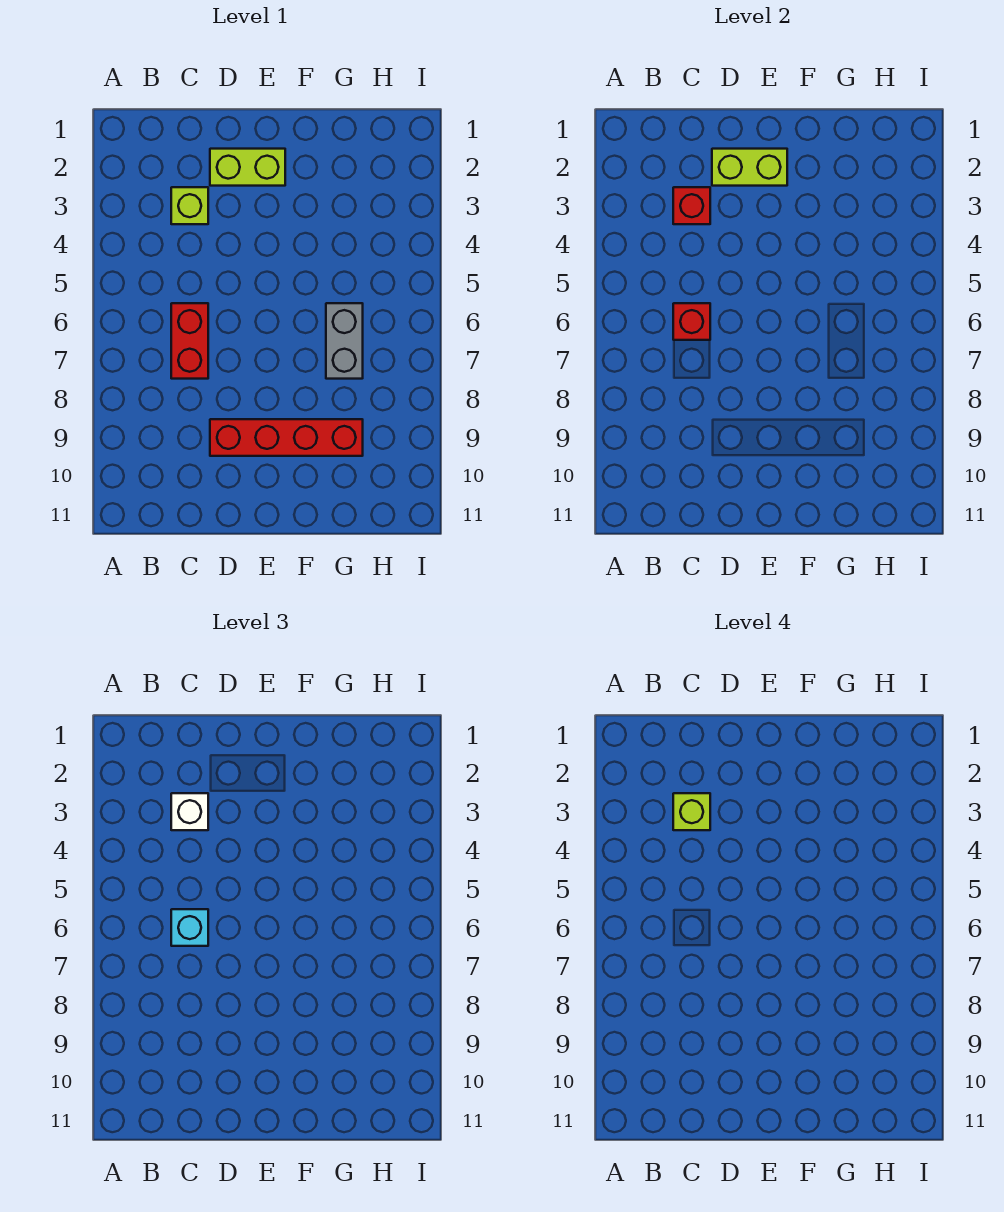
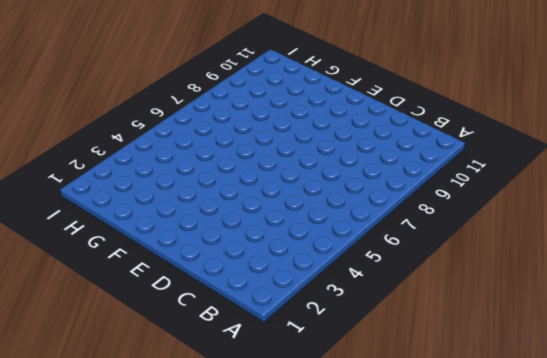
none -> lime brick C3 level 1
none -> red brick C6:C7 level 1

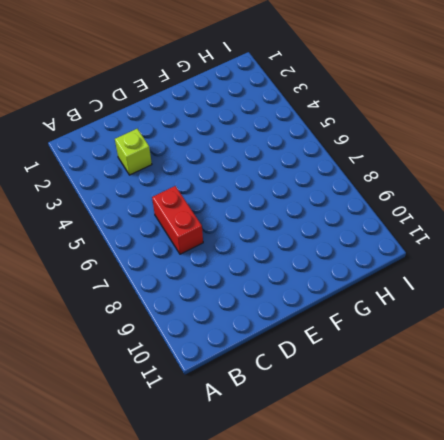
none -> lime brick D2:E2 level 1
none -> red brick D9:G9 level 1

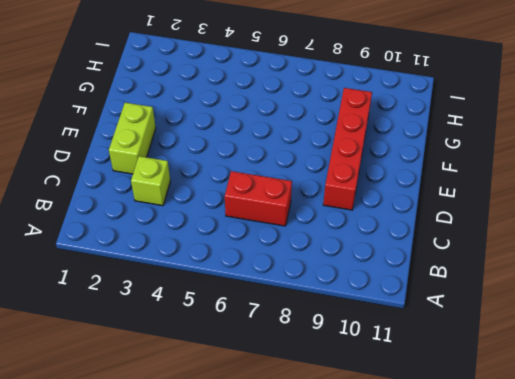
none -> grey brick G6:G7 level 1
none -> red brick C3 level 2

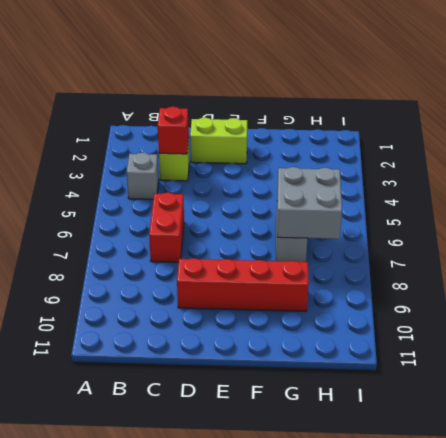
grey brick B4 level 1 -> none
grey brick G6:H7 level 2 -> none
none -> red brick C6 level 2
none -> lime brick D2:E2 level 2

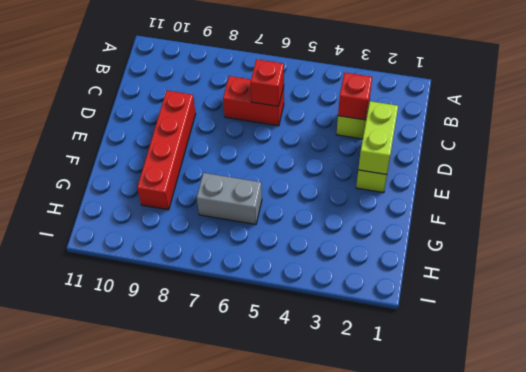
none -> white brick C3 level 3
none -> cyan brick C6 level 3

